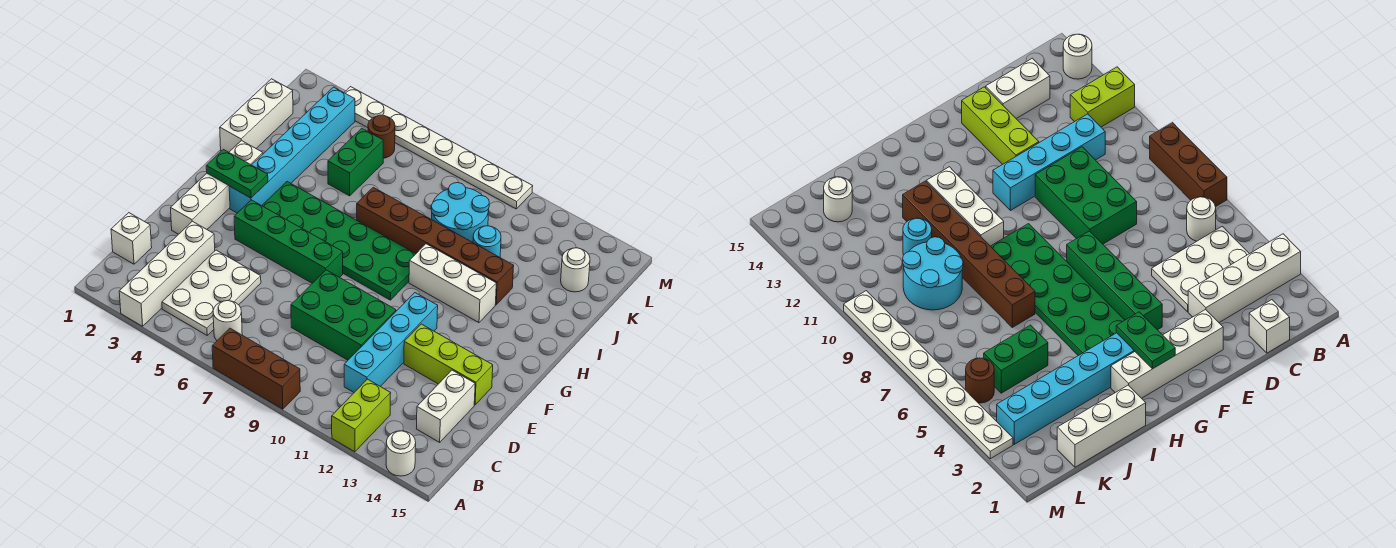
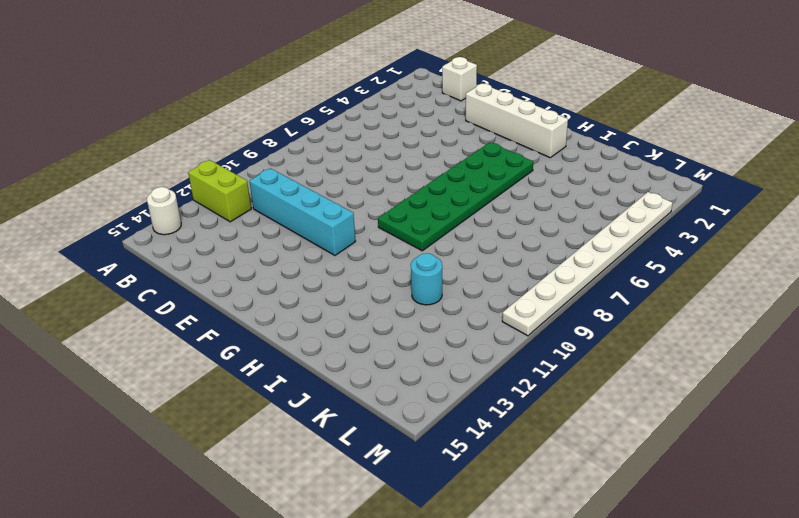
none -> white brick A3:D3 level 1
none -> brown brick A7:A9 level 1
none -> white plate B4:D5 level 1

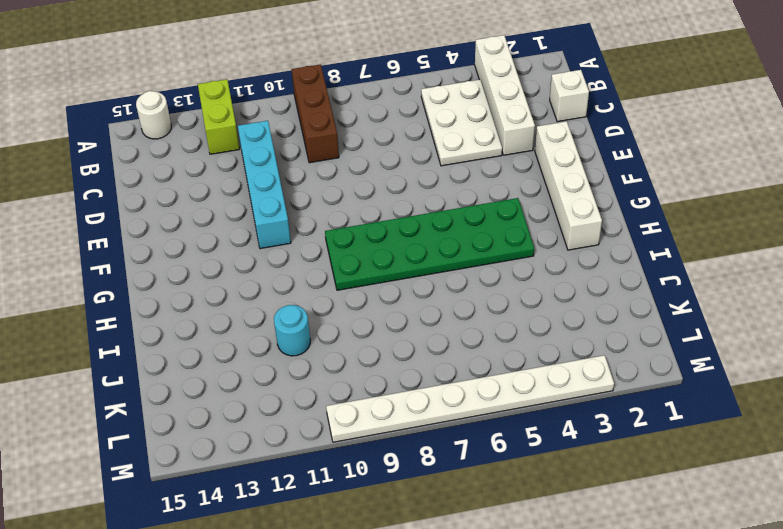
brown brick A9:C9 level 1 -> brown brick A7:A9 level 1
none -> white round brick B6 level 1
none -> white brick C14:D14 level 1
none -> green brick D8:E10 level 1

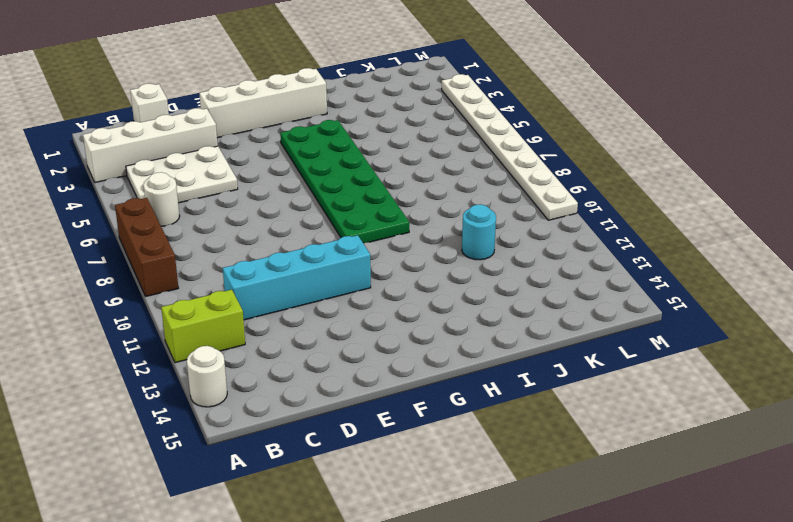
none -> white brick C14:D14 level 1
none -> green brick D8:E10 level 1
none -> lime brick E12:E14 level 1

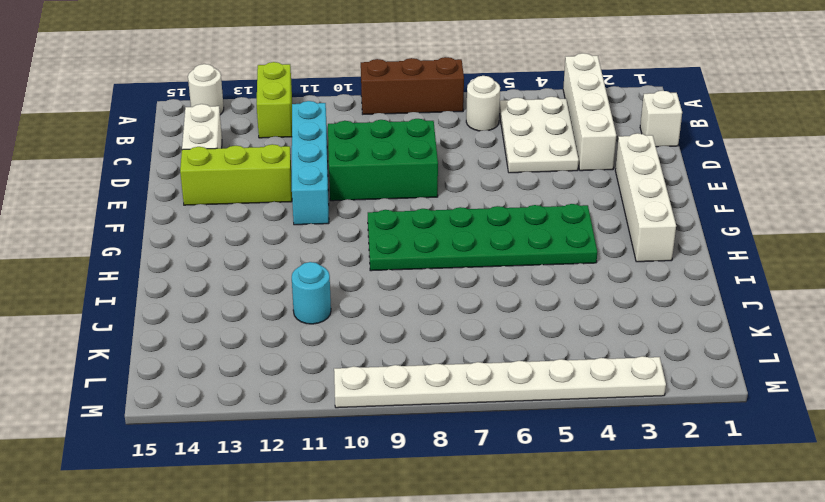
none -> green brick F4:F7 level 1
none -> cyan brick G3:L3 level 1
none -> white brick H10:H12 level 1

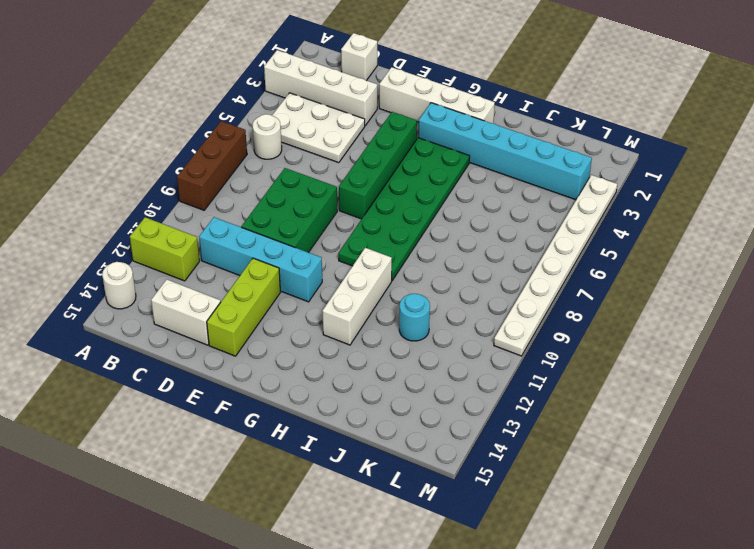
none -> white brick I1:K1 level 1
none -> brown brick I7:I12 level 1
none -> green brick J5:K5 level 1

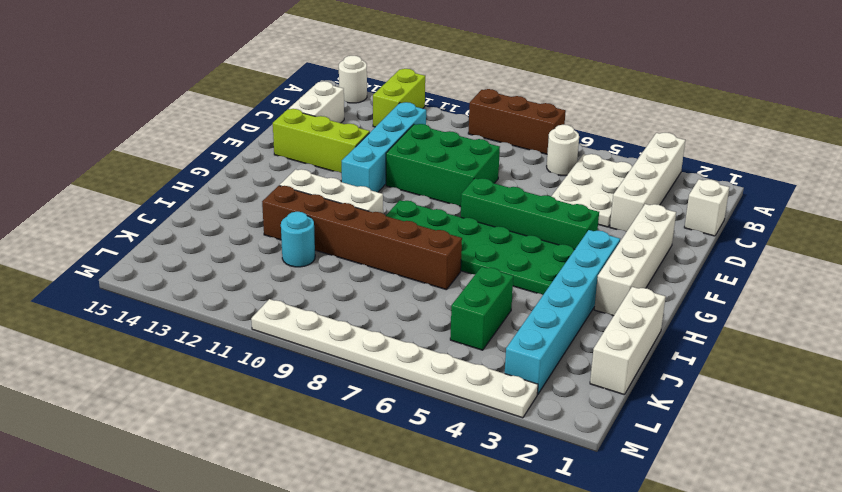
none -> cyan round brick J9:K10 level 1
none -> white round brick K14 level 1
none -> brown round brick L5 level 1

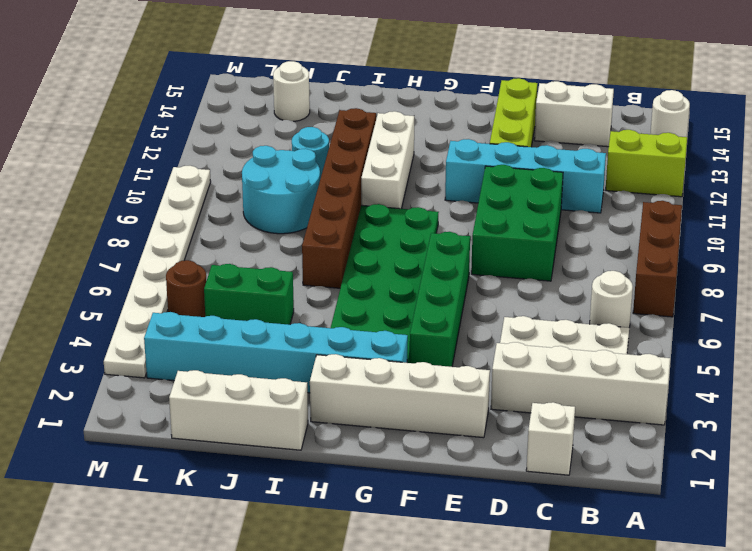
none -> green plate G2:G3 level 2

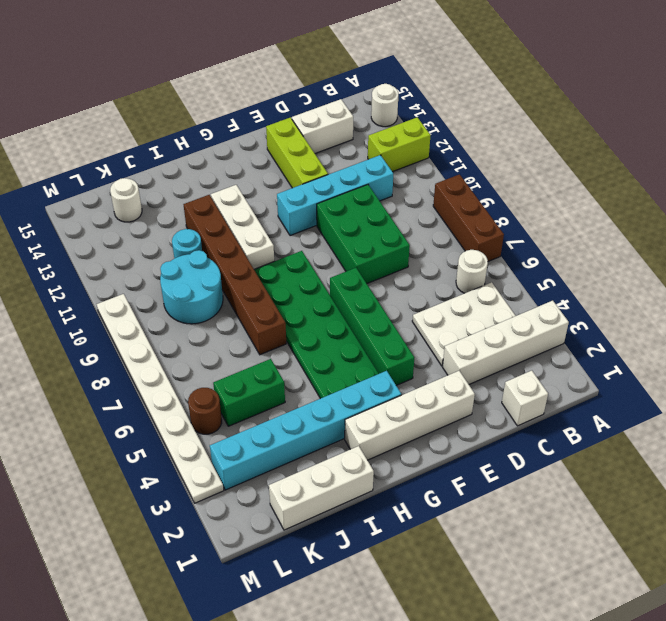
none -> green plate G2:G3 level 2

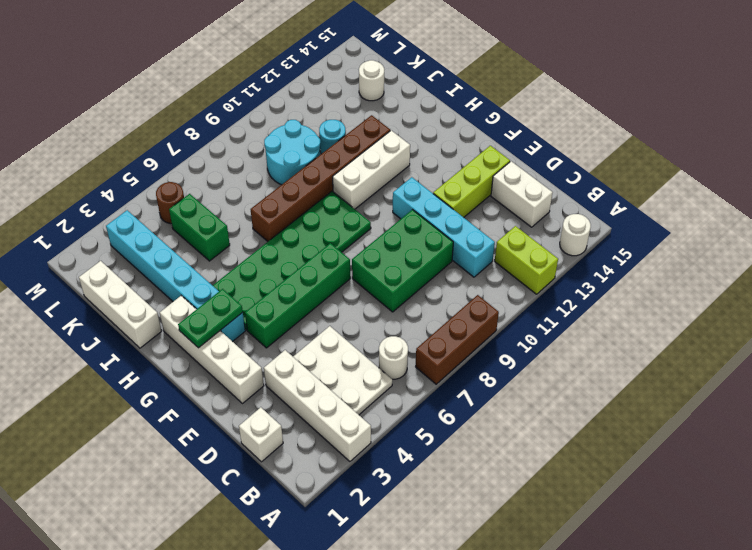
none -> white plate M3:M10 level 1

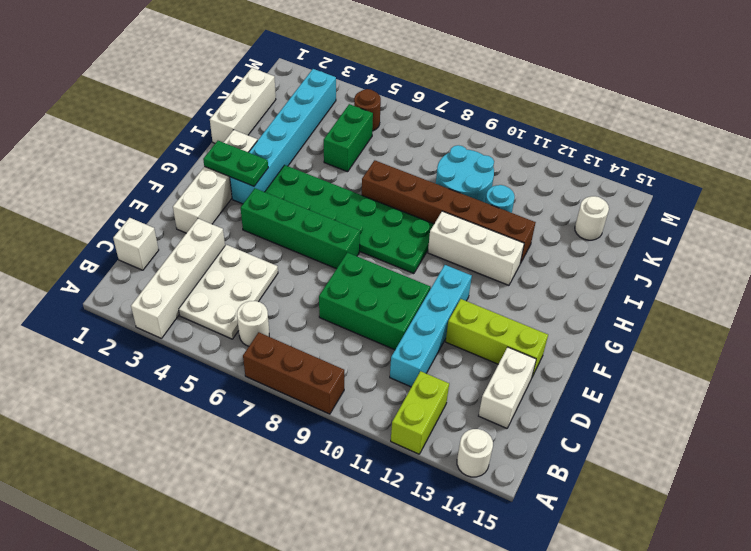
none -> white plate M3:M10 level 1

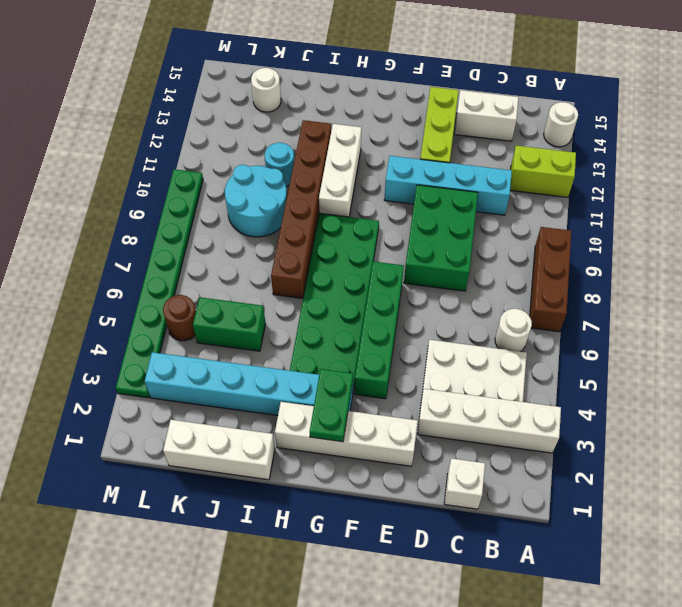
green plate M3:M10 level 1 -> white plate M3:M10 level 1

